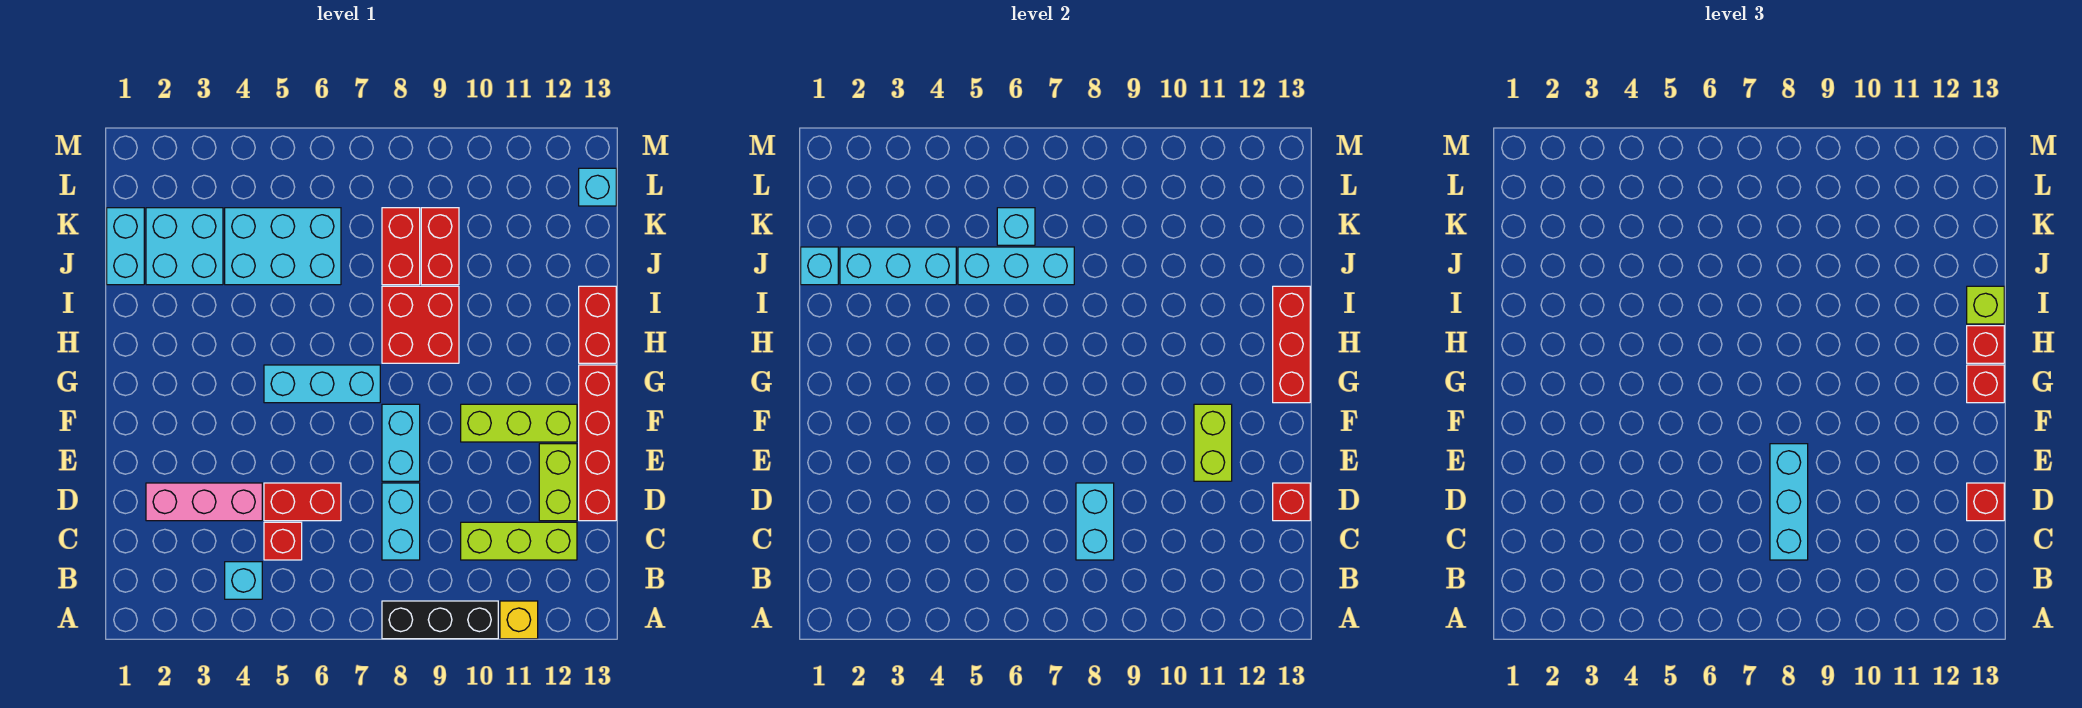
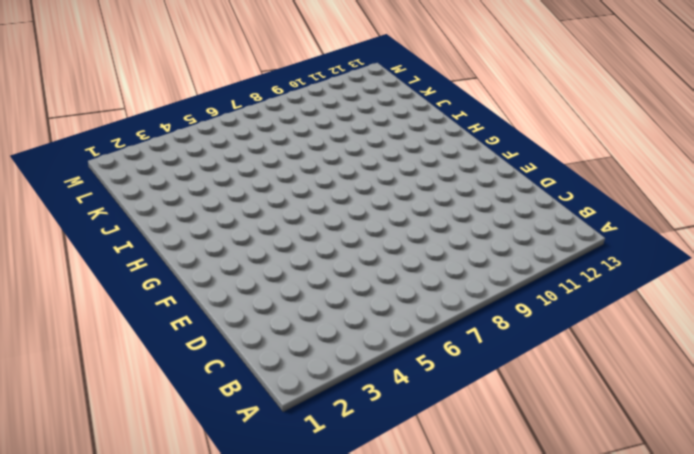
none -> black brick A8:A10 level 1
none -> yellow brick A11 level 1
none -> cyan brick B4 level 1
none -> red brick C5 level 1

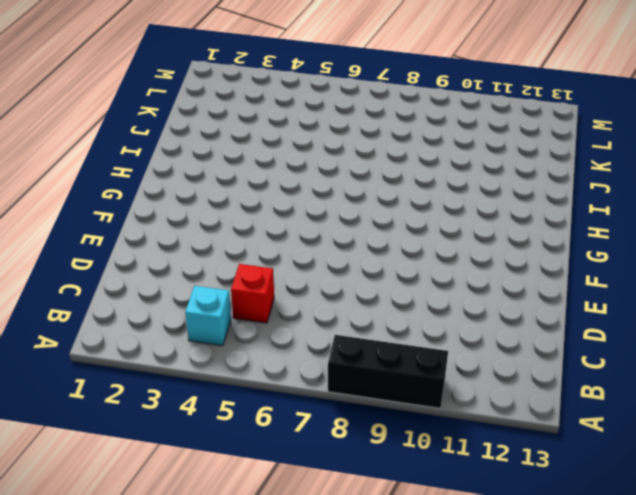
none -> yellow brick A11 level 1
none -> cyan brick C8:D8 level 1
none -> lime brick C10:C12 level 1
none -> pink brick D2:D4 level 1

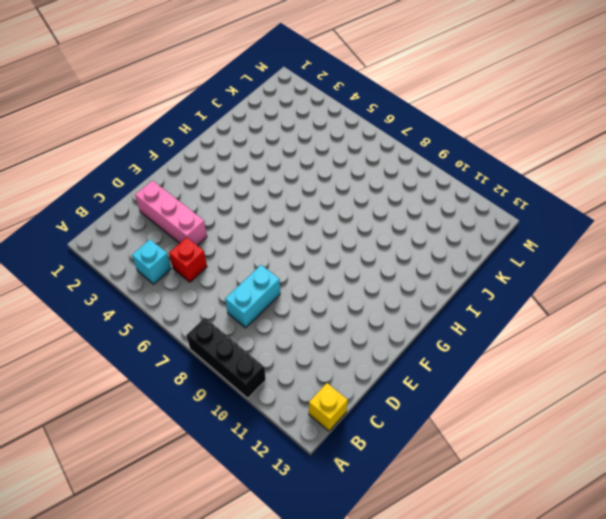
yellow brick B13 level 1 -> yellow brick A11 level 1
none -> lime brick C10:C12 level 1
none -> red brick D5:D6 level 1
none -> lime brick D12:E12 level 1
none -> red brick D13:G13 level 1

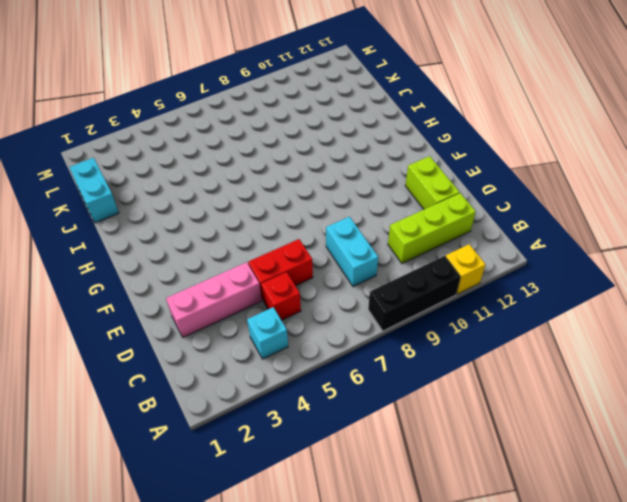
none -> red brick D13:G13 level 1
none -> cyan brick E8:F8 level 1
none -> lime brick F10:F12 level 1
none -> cyan brick G5:G7 level 1

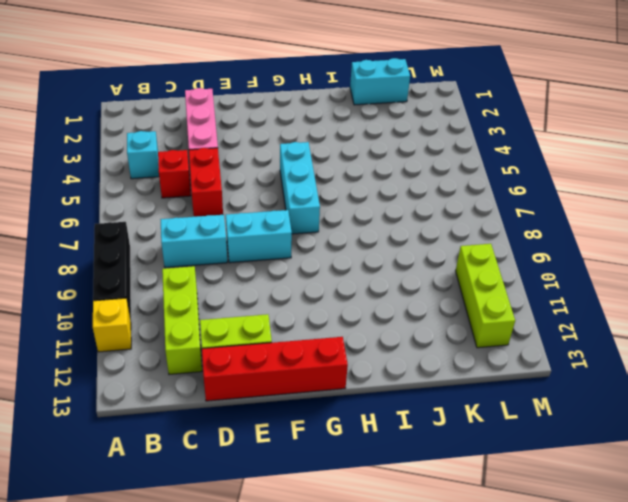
lime brick L10:L12 level 1 -> lime brick F10:F12 level 1
none -> red brick H8:I9 level 1
none -> red brick H13:I13 level 1
none -> cyan brick J2:K3 level 1
none -> cyan brick J4:K6 level 1

